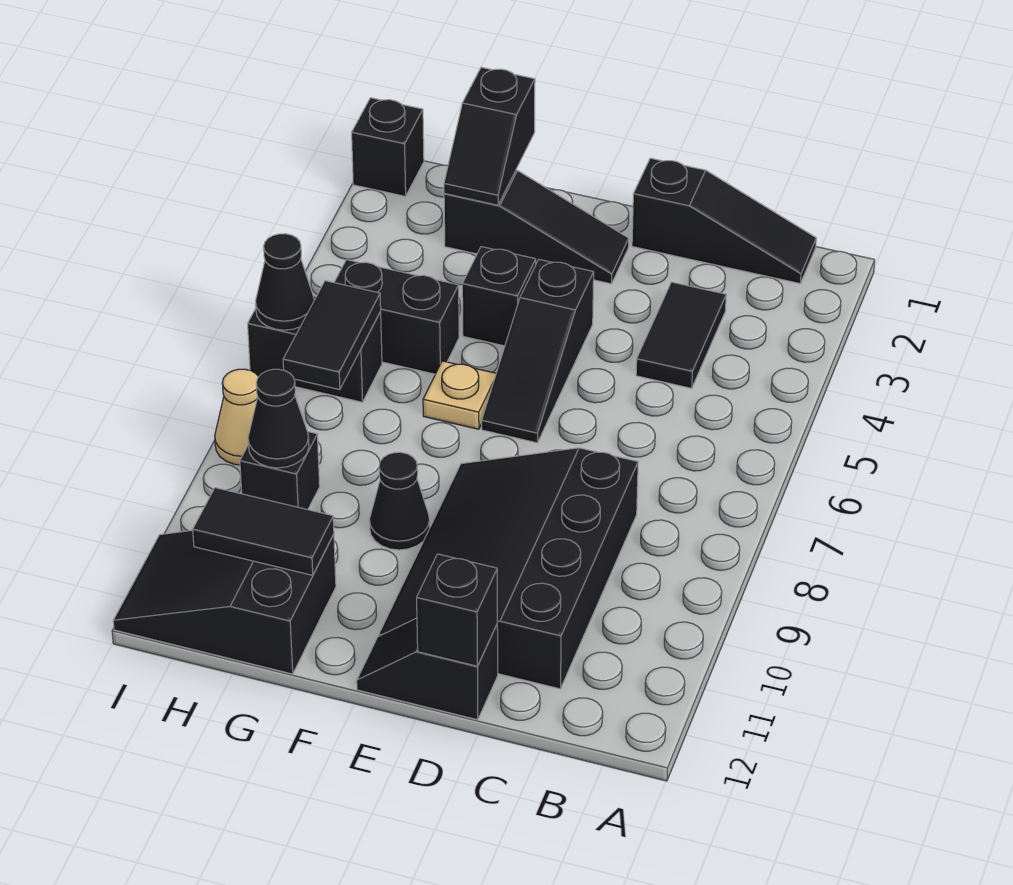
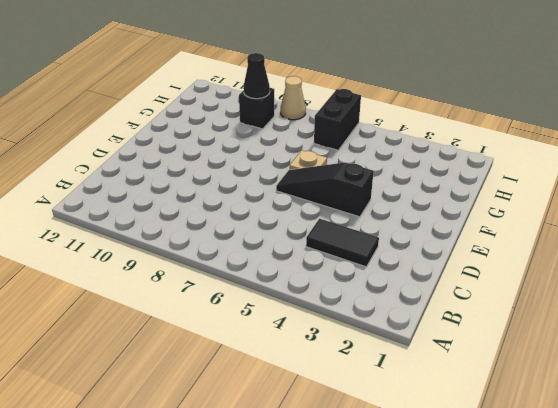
none -> black slope B1:D1 level 1 top D
none -> black slope C8:E11 level 1 top C
none -> black slope D12:E12 level 1 top D

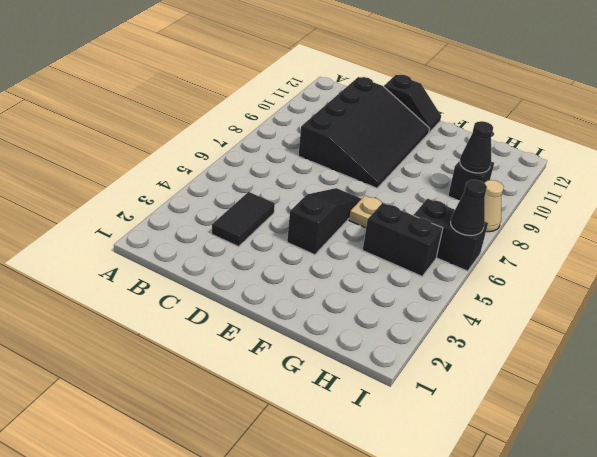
none -> black slope B1:D1 level 1 top D
none -> black slope E2:G2 level 1 top G
none -> black brick F4 level 1

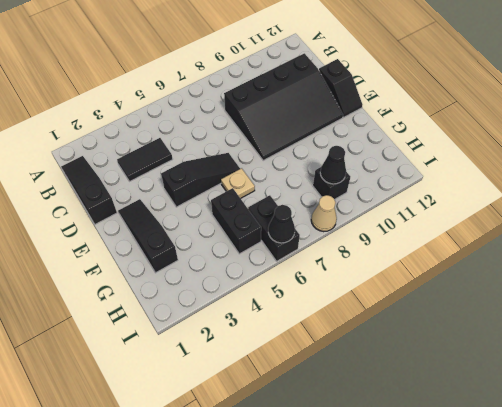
none -> black brick F4 level 1
none -> black cone F9 level 1
none -> black slope G11:I12 level 1 top G

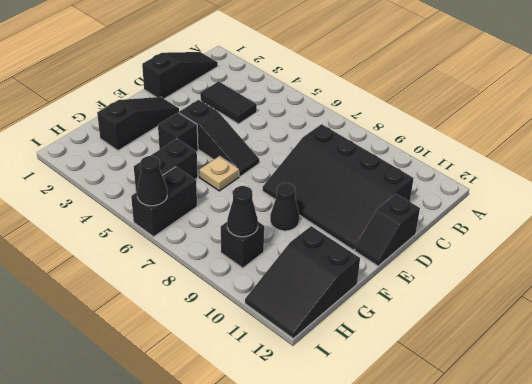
none -> black brick I1 level 1
none -> tan cone I8 level 1
none -> black brick D12 level 2

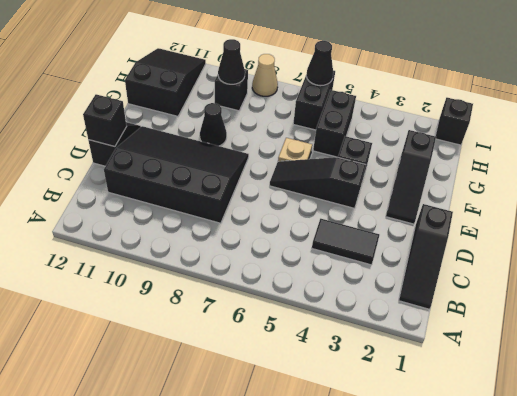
none -> black slope G1:G2 level 2 top 1
none -> black tile G11:H11 level 2
none -> black tile H6:H7 level 2

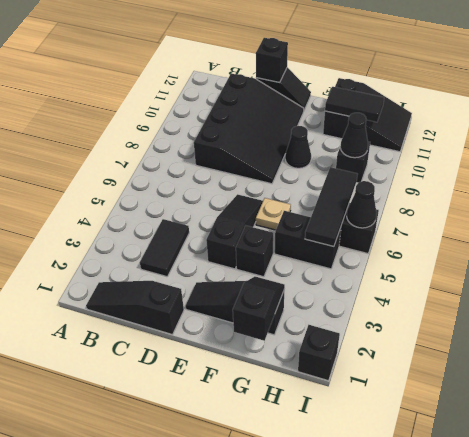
black tile H5:H7 level 2 -> black tile H6:H7 level 2
none -> tan cone I8 level 1

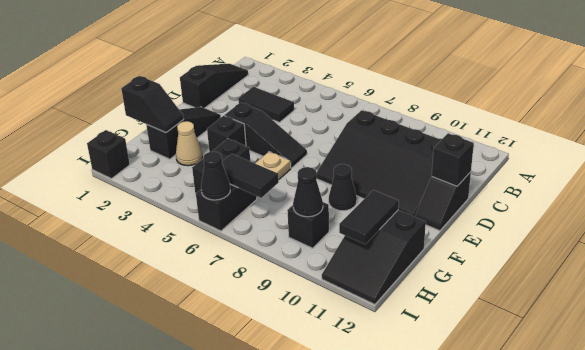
tan cone G3 level 1 -> tan cone I8 level 1

